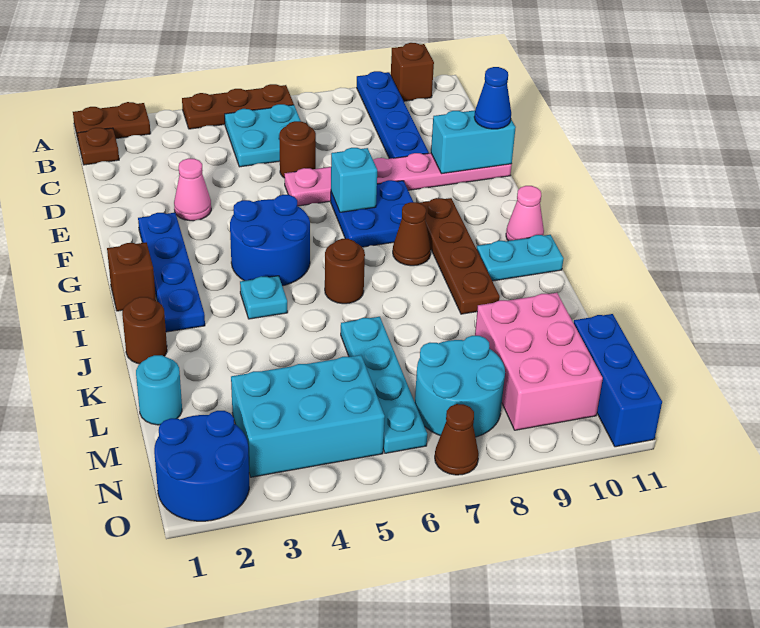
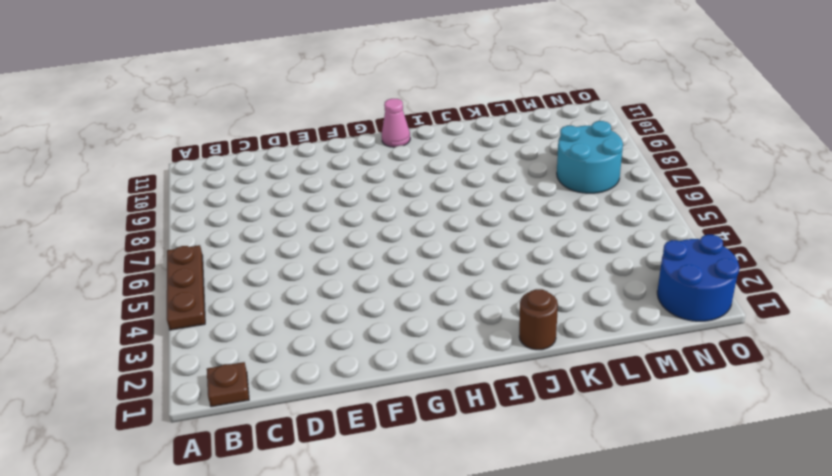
none -> brown plate A1:A2 level 1
none -> blue plate A9:D9 level 1
none -> brown brick A10 level 1
none -> cyan plate B5:C6 level 1

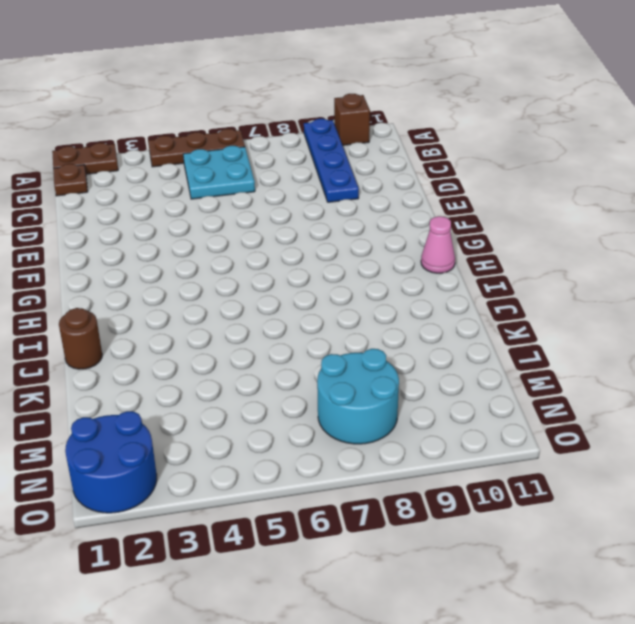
none -> brown round brick D6 level 1
none -> pink cone E3 level 1
none -> pink plate E6:E11 level 1
none -> blue plate F2:I2 level 1

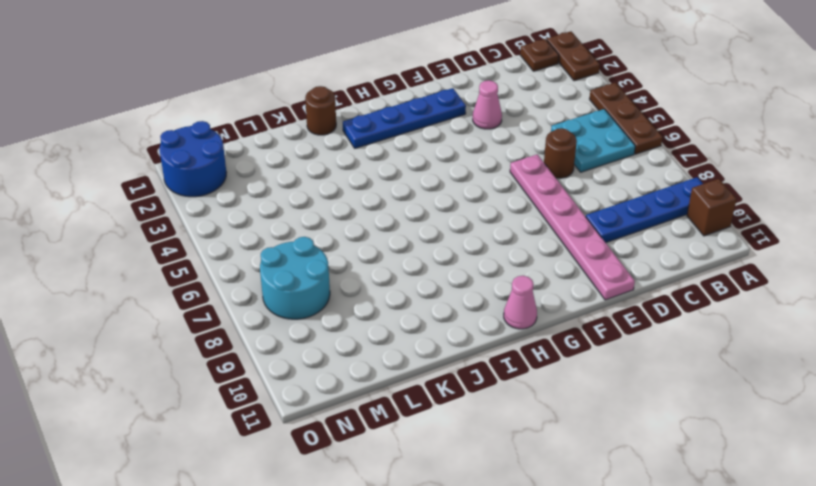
none -> blue plate F7:G8 level 1
none -> blue round brick G4:H5 level 1
none -> brown plate G9:J9 level 1
none -> brown brick H1 level 1

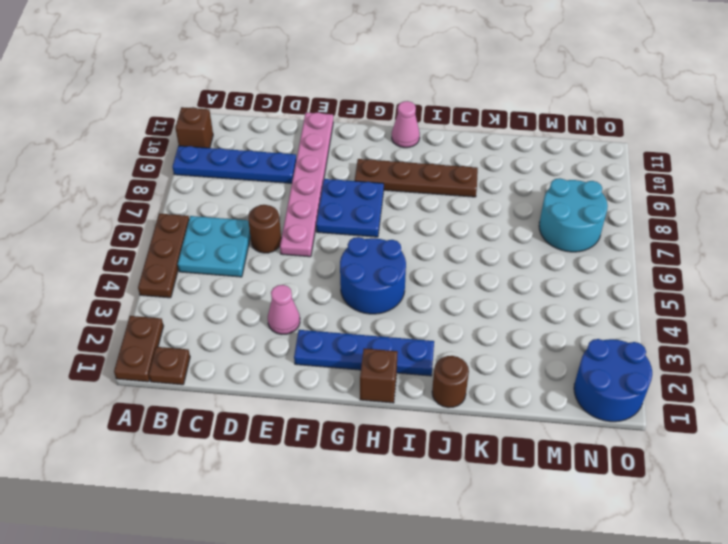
none -> brown cone H8 level 1
none -> cyan plate I4 level 1
none -> brown round brick I6 level 1
none -> cyan plate I10:I11 level 1

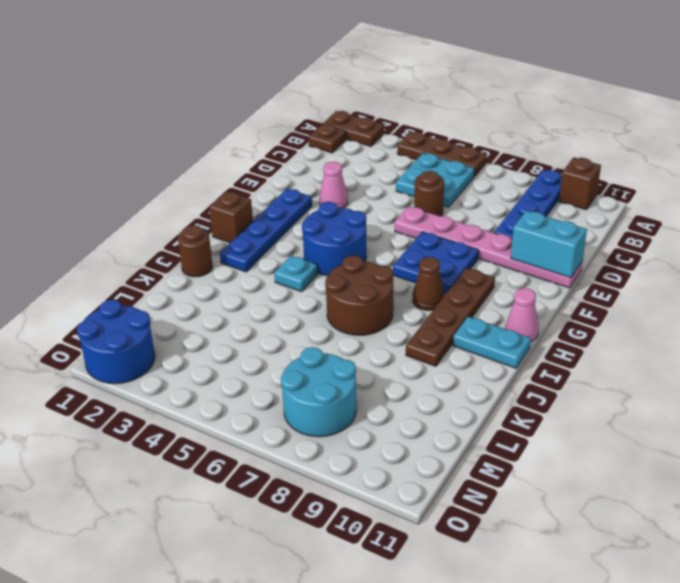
brown round brick I6:J7 level 1 -> brown round brick I6 level 1
none -> cyan plate K6:N6 level 1
none -> cyan round brick L1 level 1
none -> pink brick L9:N10 level 1
none -> cyan brick M3:N5 level 1

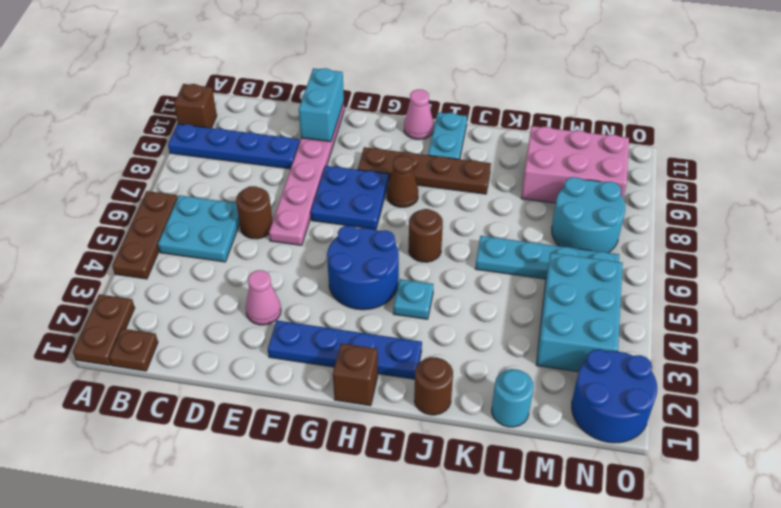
none -> blue brick M11:O11 level 1
none -> brown cone O7 level 1
none -> cyan brick F7 level 2
none -> blue cone E11 level 3

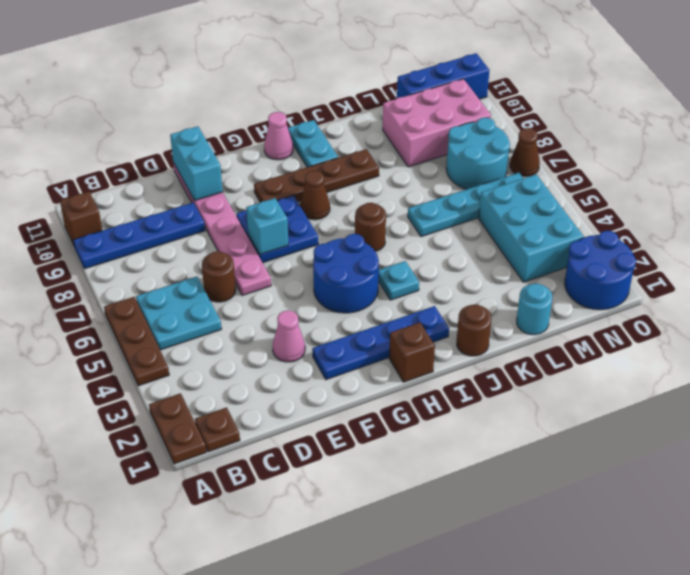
none -> blue cone E11 level 3

